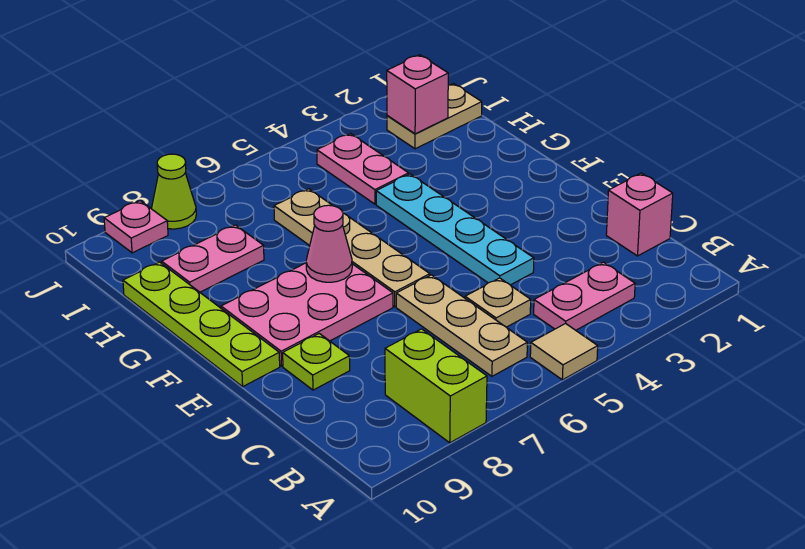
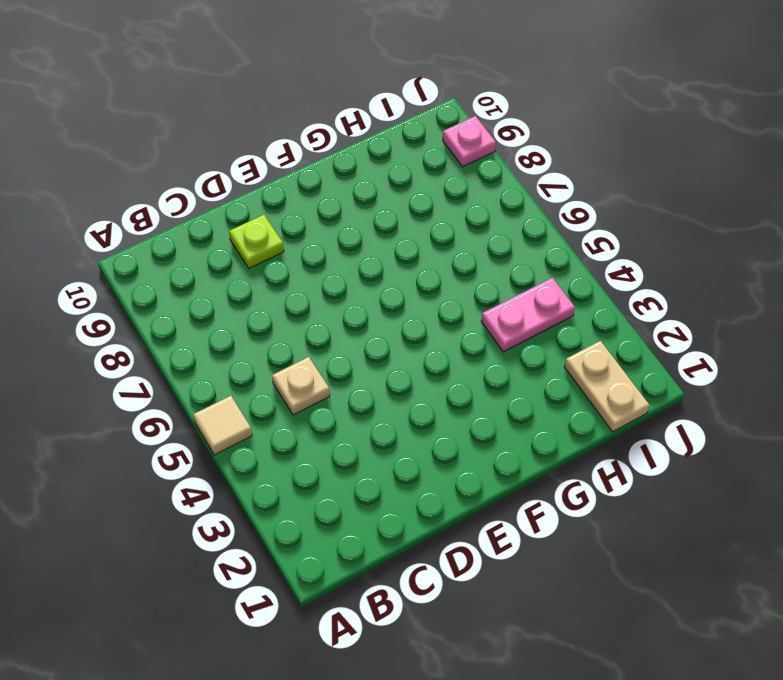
none -> lime brick A8:B8 level 1
none -> pink plate B3:B4 level 1
none -> tan plate B6:D6 level 1

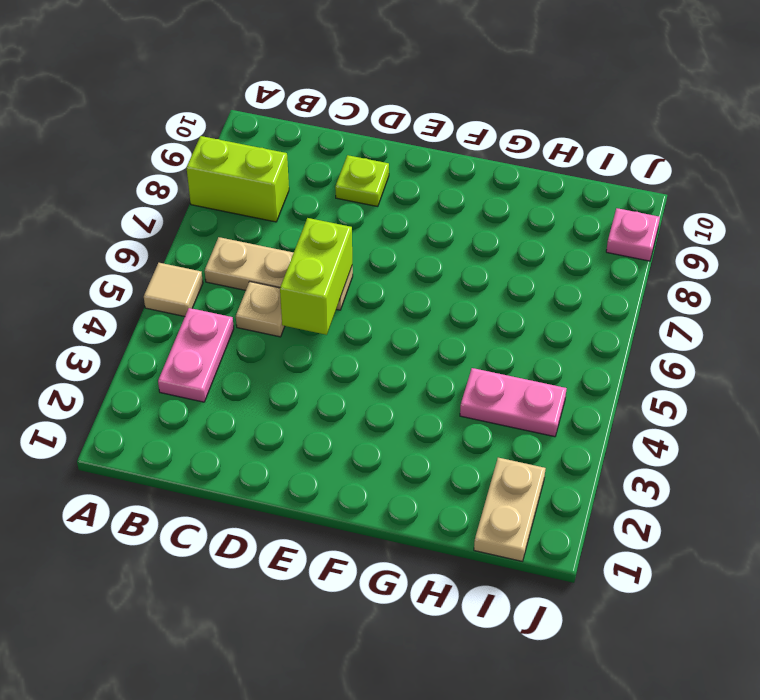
lime brick D5:D6 level 2 -> none
none -> pink brick C1 level 1
none -> cyan plate D4:G4 level 1
none -> tan plate E6:H6 level 1

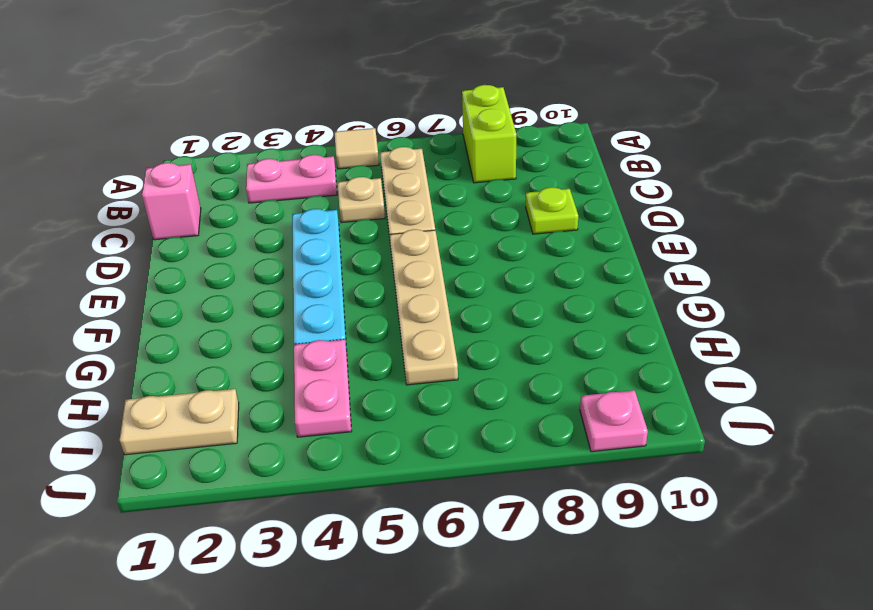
none -> pink plate E7:F9 level 1
none -> lime plate E10:H10 level 1
none -> pink plate H8:H9 level 1

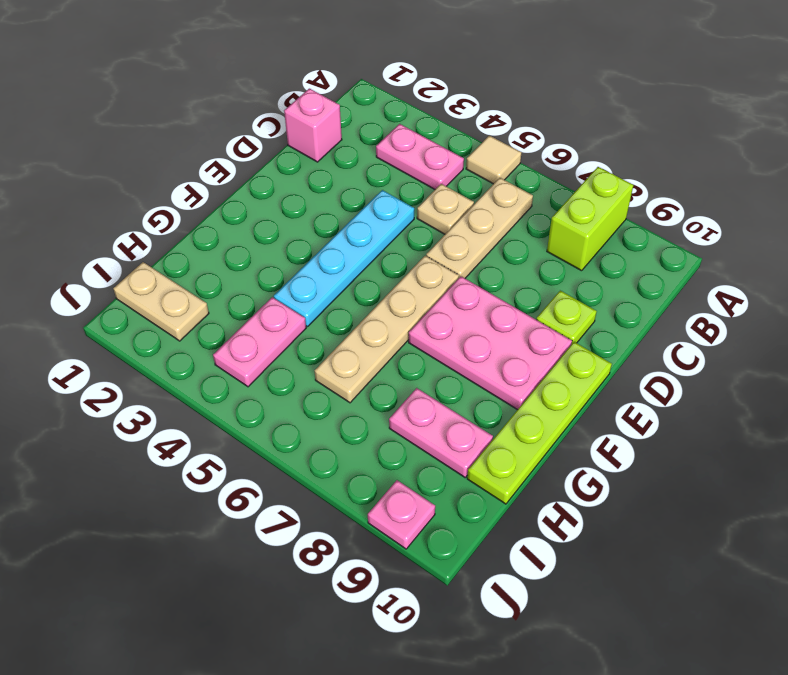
none -> lime cone J8 level 1
none -> pink cone F7 level 2
none -> pink brick I2 level 2

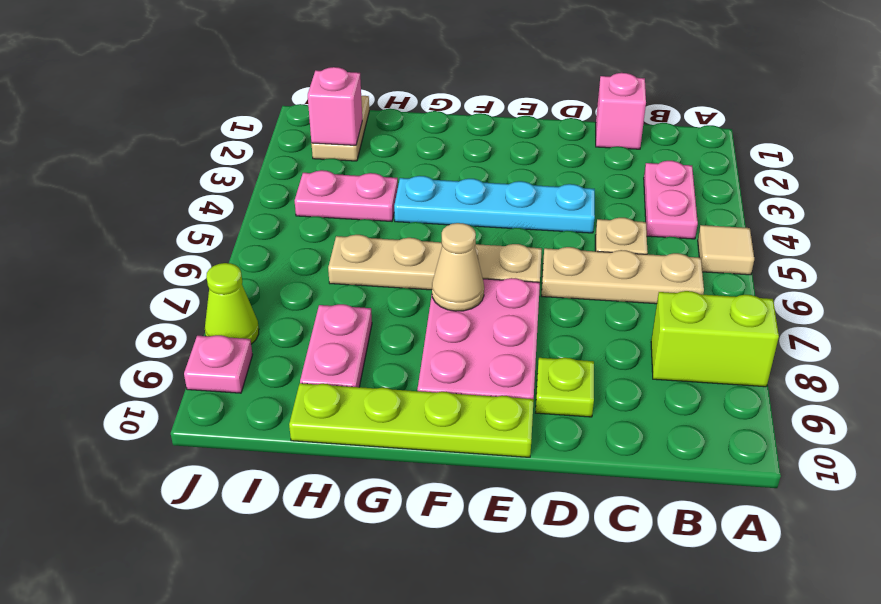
tan cone F7 level 2 -> pink cone F7 level 2

